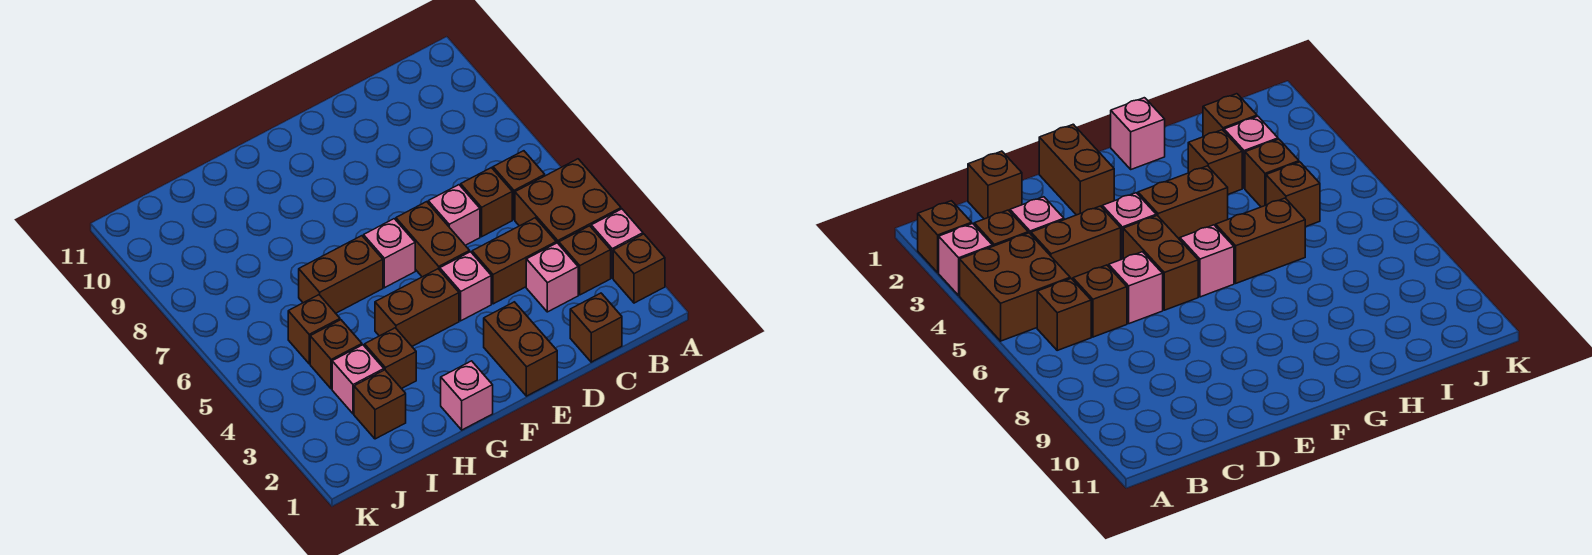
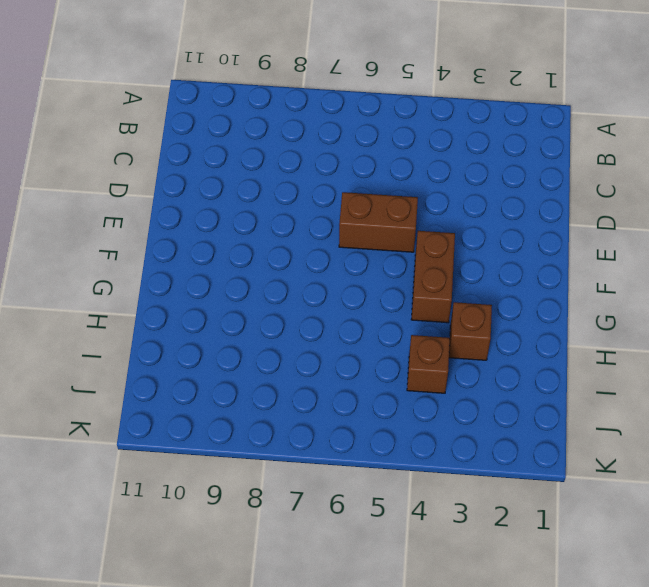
none -> brown brick A2 level 1
none -> pink brick A3 level 1
none -> brown brick A4:B5 level 1

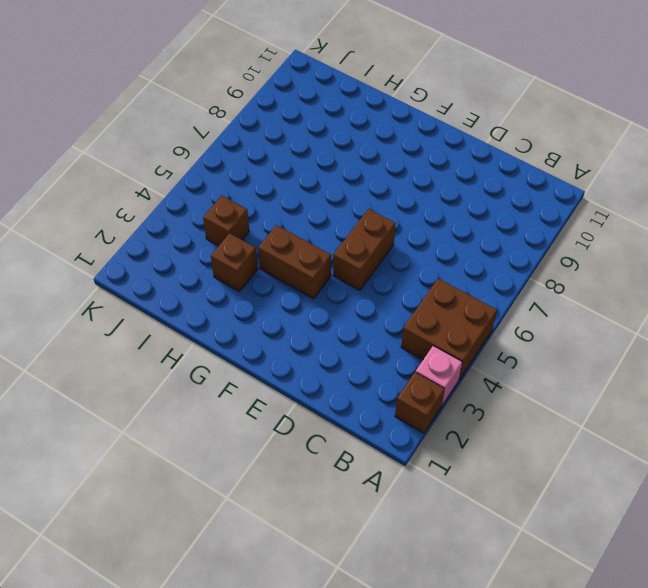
none -> brown brick B3 level 1
none -> brown brick B6 level 1
none -> brown brick C1 level 1

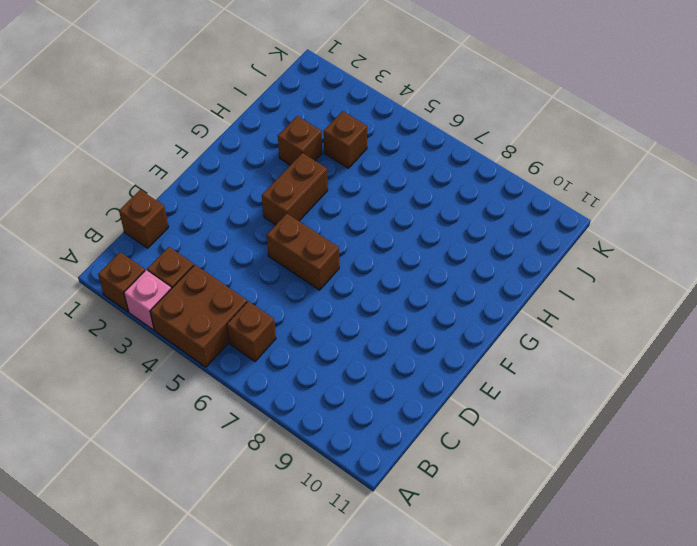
none -> pink brick C3 level 1
none -> brown brick C4:D4 level 1
none -> brown brick C6 level 1

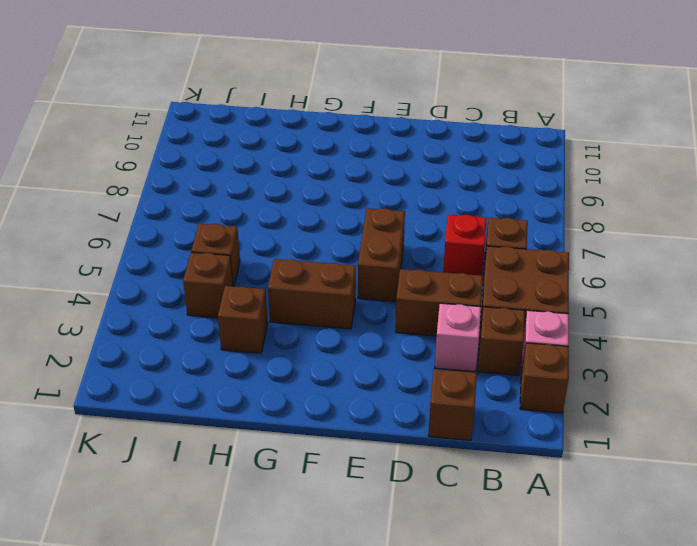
red brick C6 level 1 -> brown brick C6 level 1
none -> pink brick D6 level 1
none -> brown brick E1:E2 level 1
none -> pink brick E4 level 1

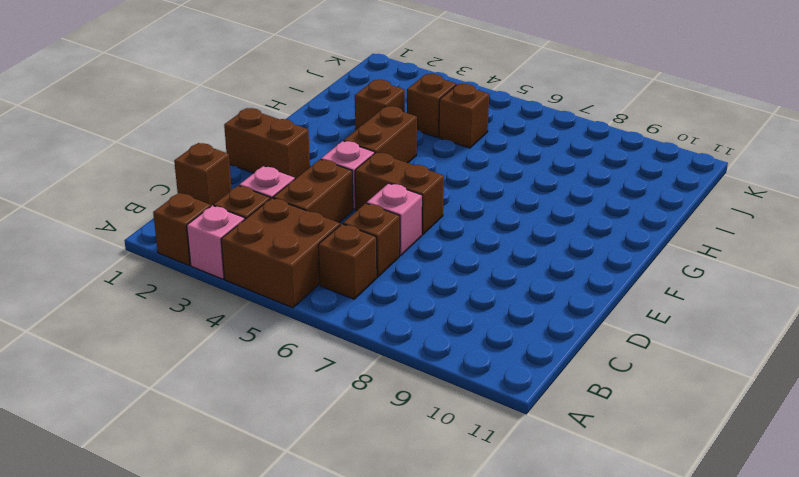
none -> pink brick F6 level 1
none -> pink brick G1 level 1
none -> brown brick G6:H6 level 1

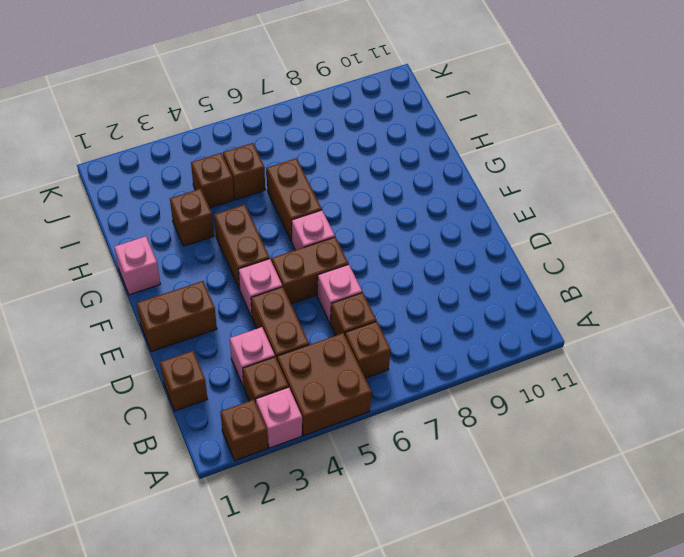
none -> brown brick I2 level 1
none -> pink brick I3 level 1

